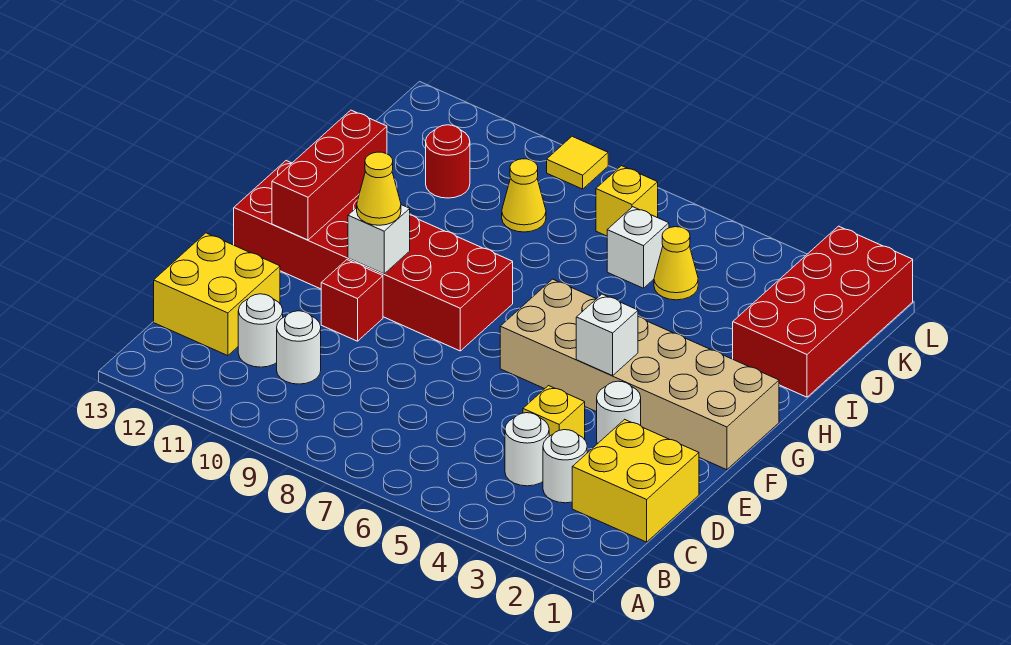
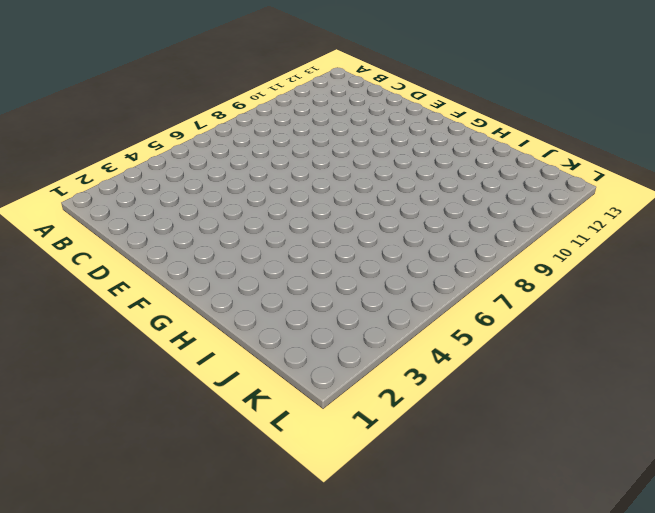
none -> yellow brick C1:D2 level 1
none -> white round brick C3 level 1
none -> white round brick C4 level 1

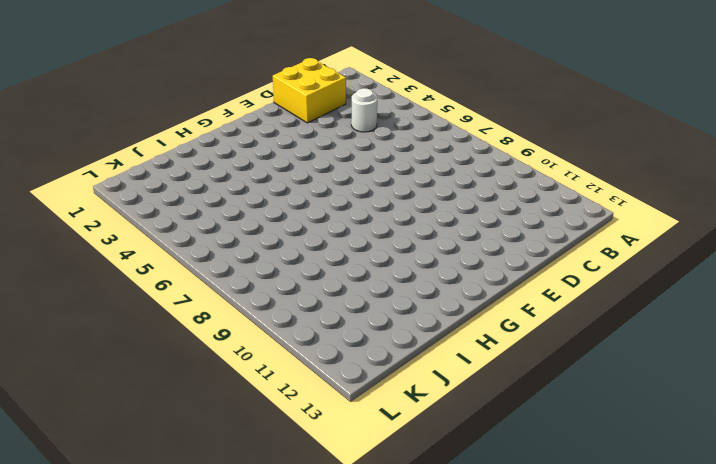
none -> white round brick C3 level 1
none -> white round brick C10 level 1
none -> white round brick C11 level 1

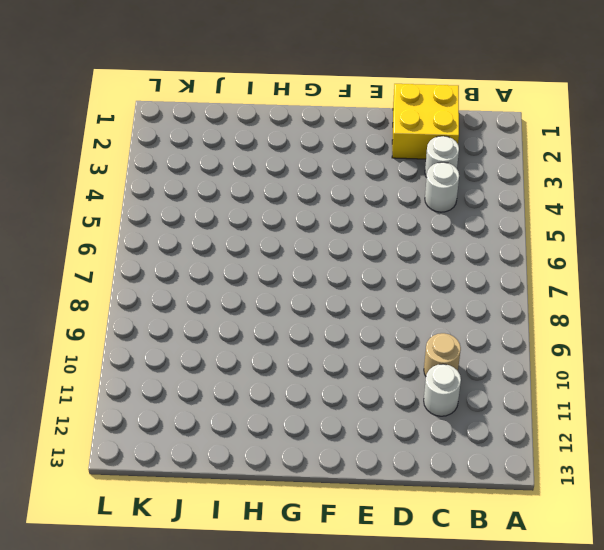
tan round brick C10 level 1 -> white round brick C10 level 1
none -> yellow brick C12:D13 level 1
none -> yellow brick D4 level 1
none -> white round brick E3 level 1

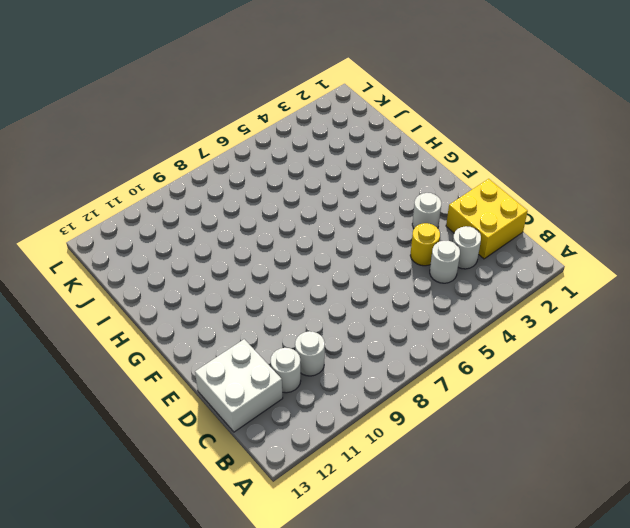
white brick C12:D13 level 1 -> yellow brick C12:D13 level 1
yellow round brick D4 level 1 -> yellow brick D4 level 1
none -> red brick E10 level 1
none -> tan brick F1:G6 level 1
none -> red brick F8:G13 level 1

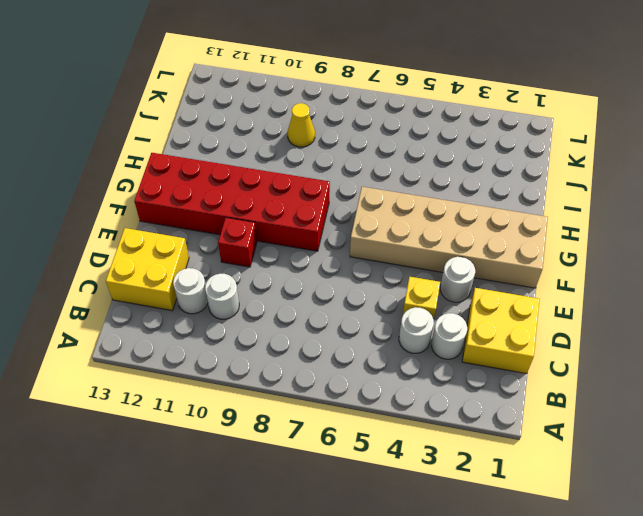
none -> red brick I1:L2 level 1
none -> yellow cone J5 level 1
none -> white brick J6 level 1

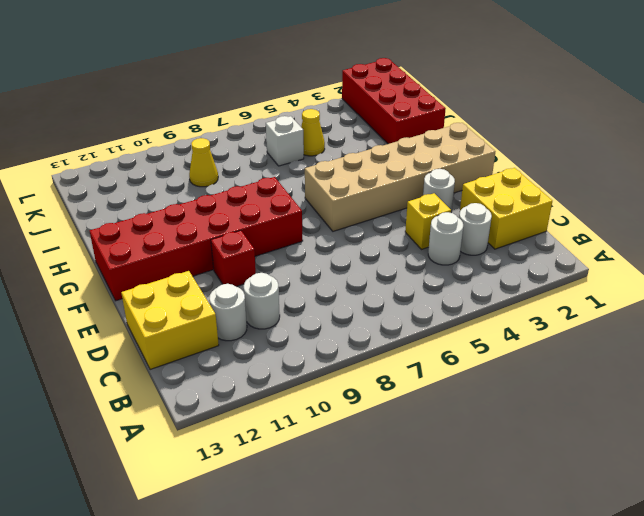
none -> red round brick J11 level 1
none -> yellow brick K7 level 1
none -> yellow tile L9 level 1

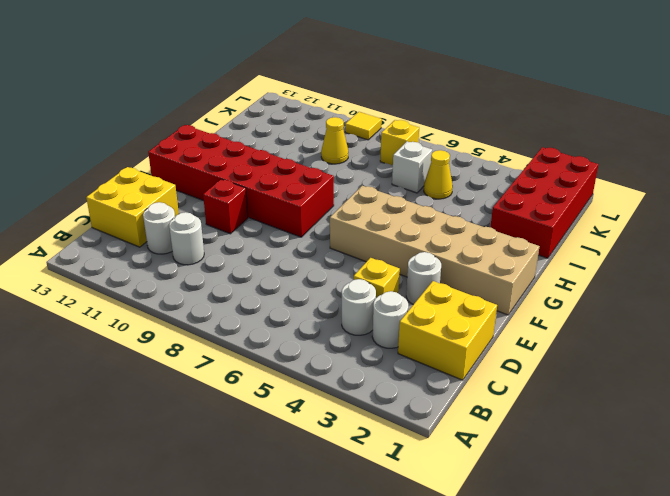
none -> red round brick J11 level 1
none -> white brick F4 level 2
none -> white brick F10 level 2

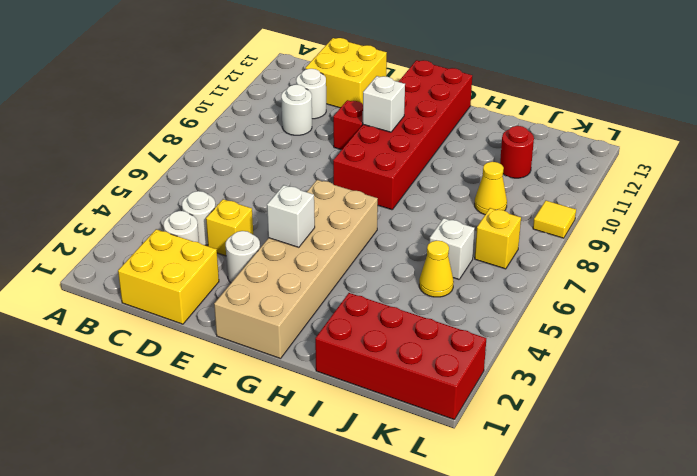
none -> red brick F12:H12 level 2
none -> yellow cone F10 level 3

